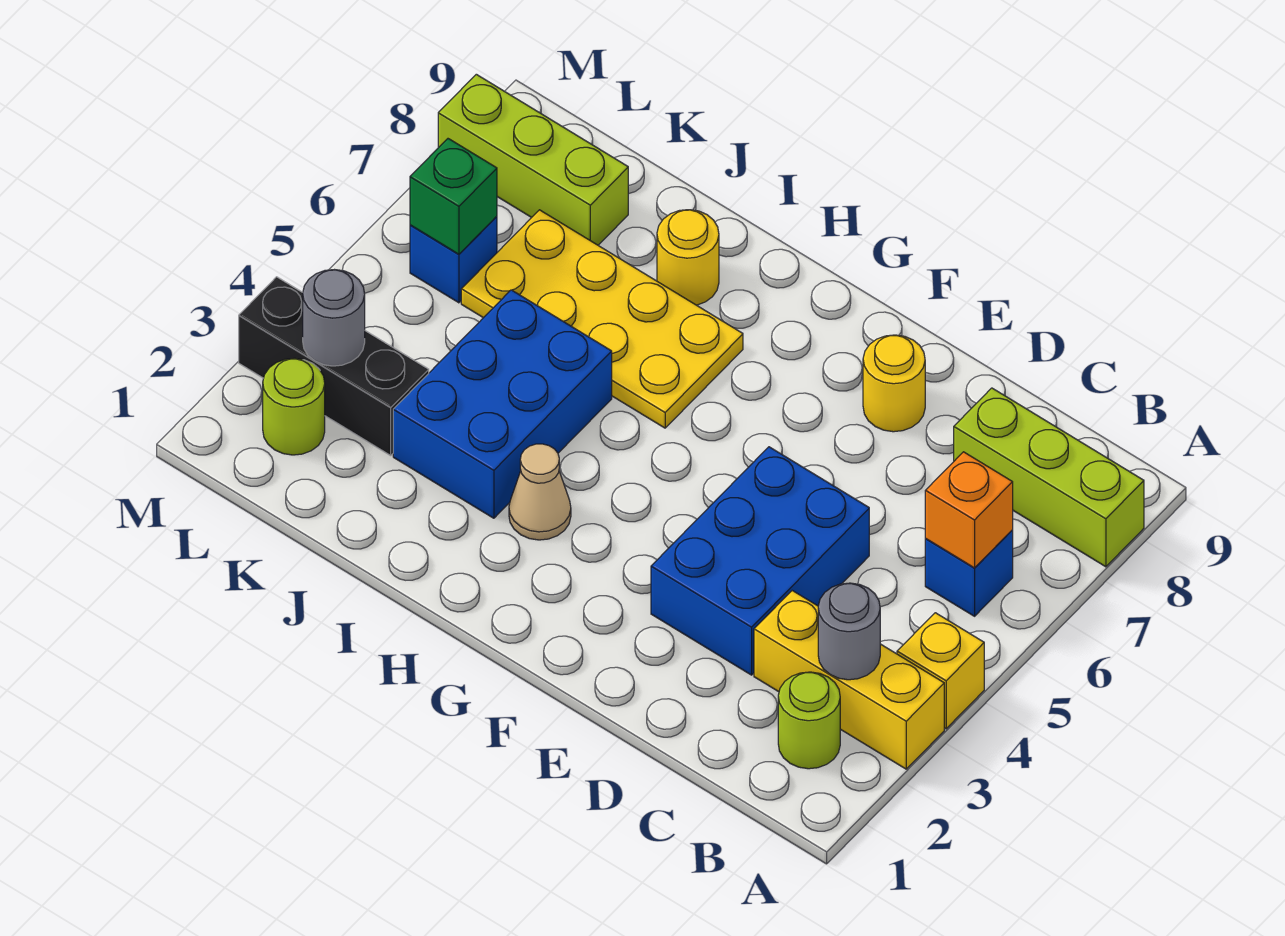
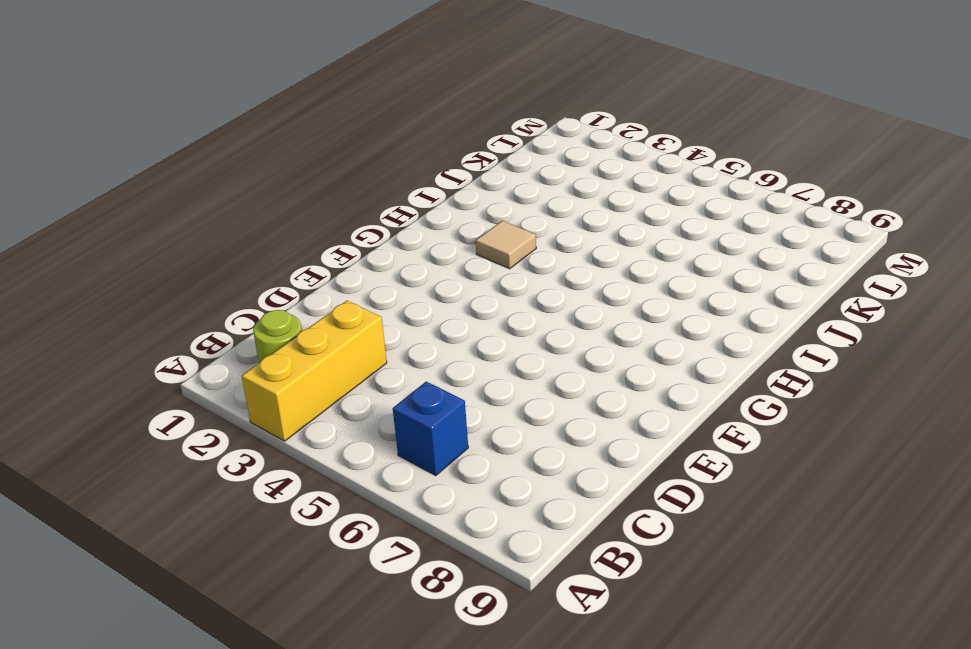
tan tile H3 level 1 -> tan cone H3 level 1
none -> yellow brick A4 level 1
none -> lime brick A8:C8 level 1
none -> blue brick D3:E5 level 1

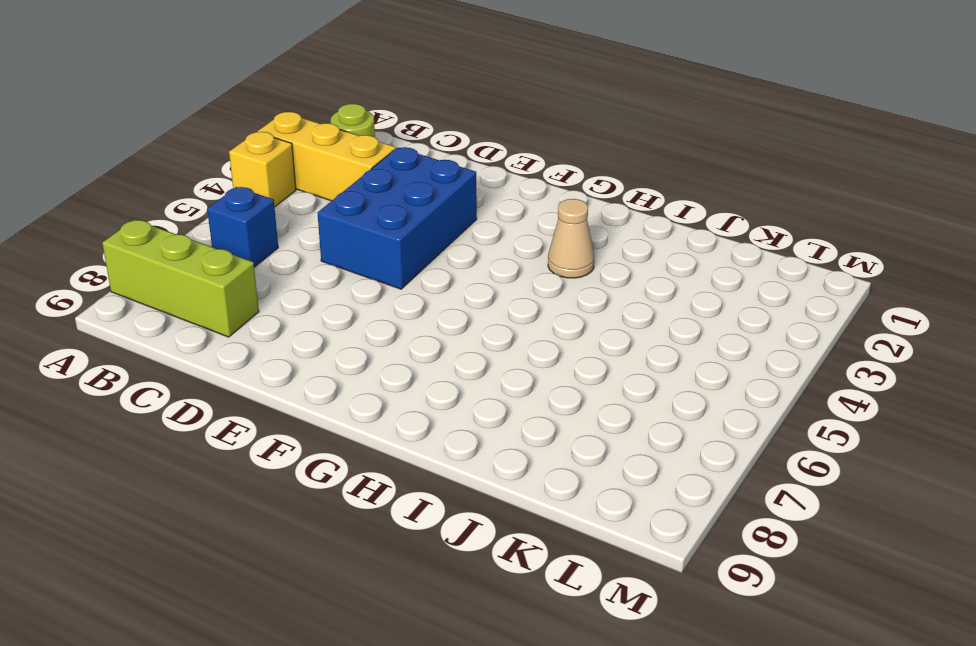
none -> yellow round brick E8 level 1
none -> yellow plate H6:K7 level 1
none -> blue brick I3:J5 level 1

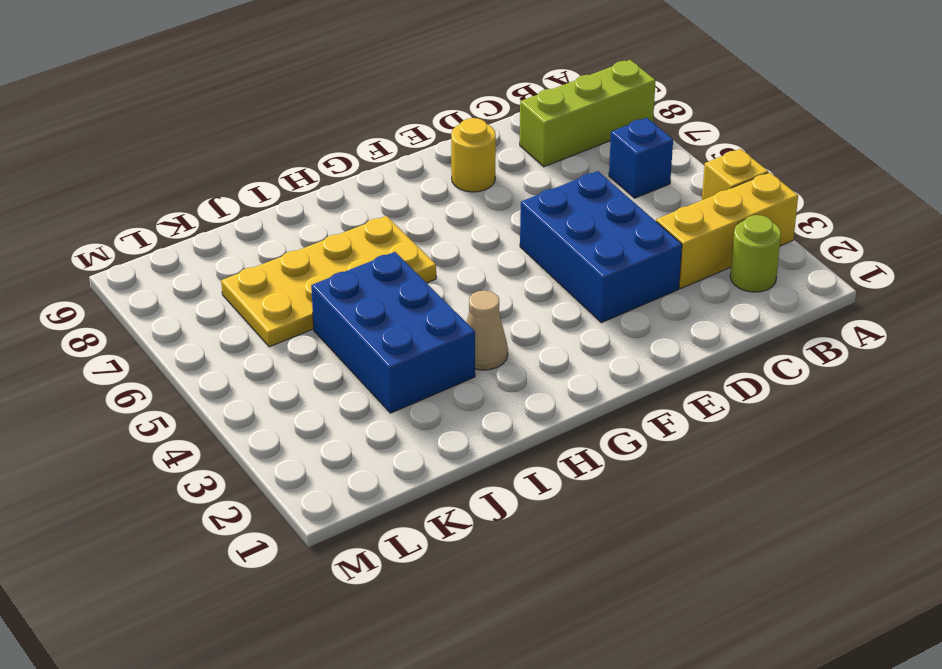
none -> yellow round brick I8 level 1
none -> black brick K3:M3 level 1
none -> lime brick K8:M8 level 1

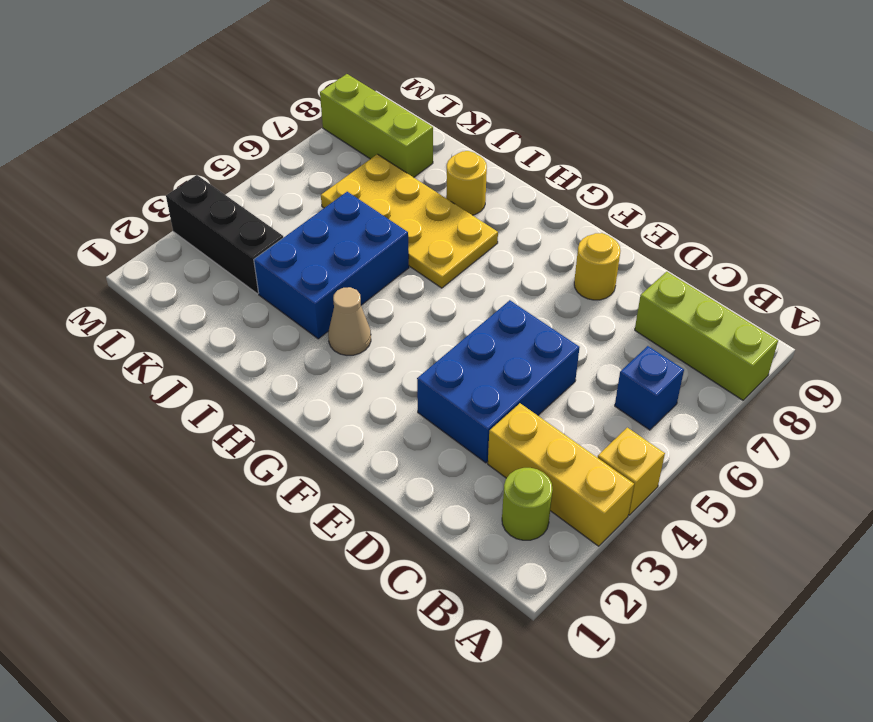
none -> lime round brick L2 level 1
none -> blue brick L6 level 1
none -> grey round brick B3 level 2

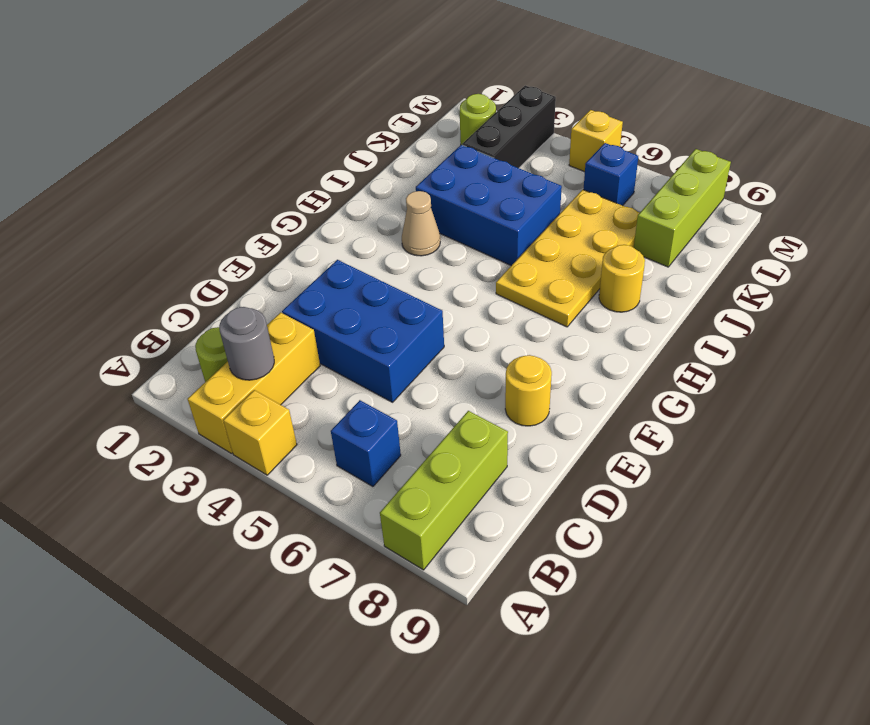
yellow brick M5 level 1 -> none
none -> orange brick B6 level 2
none -> grey round brick L3 level 2
none -> green brick L6 level 2

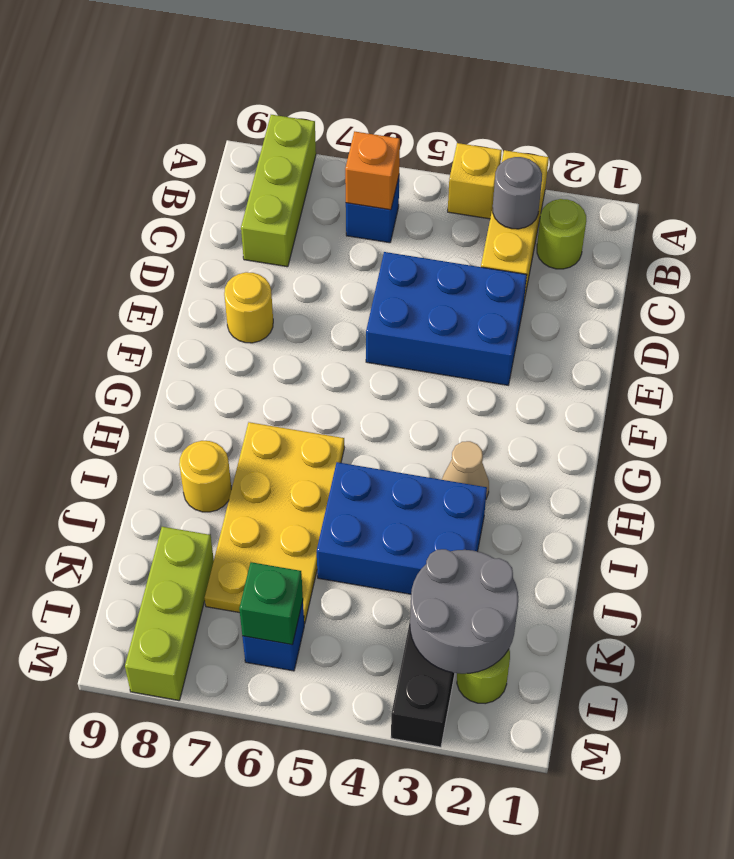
grey round brick K2:L3 level 2 -> grey round brick L3 level 2

